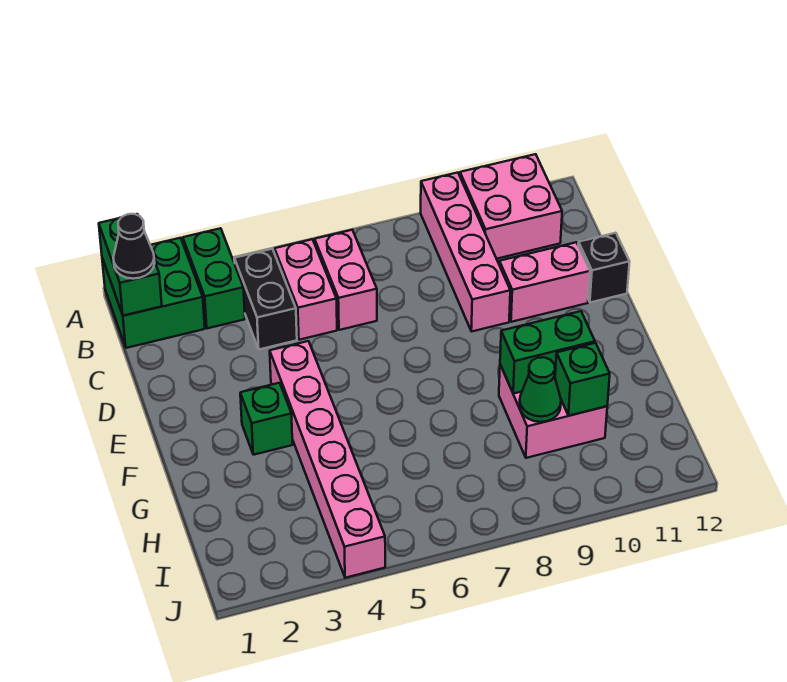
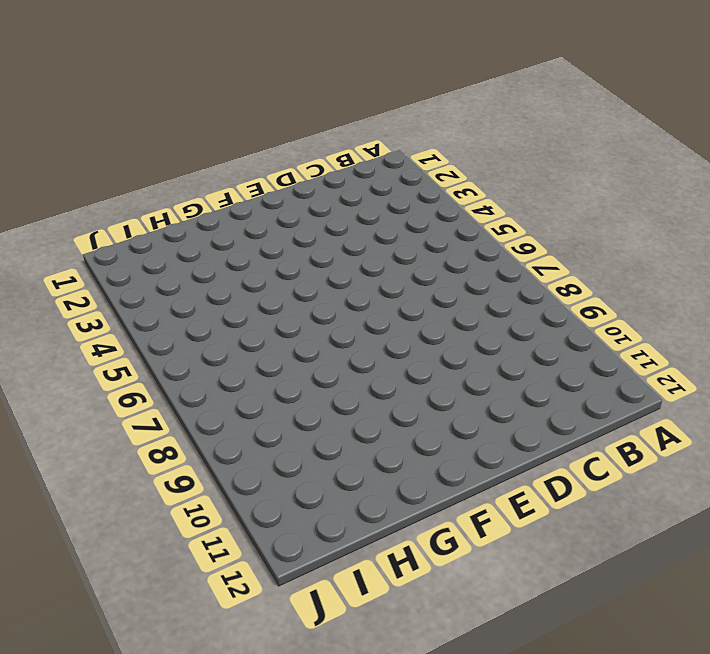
none -> green brick A1:B2 level 1
none -> green brick A3:B3 level 1
none -> pink brick A9:D9 level 1

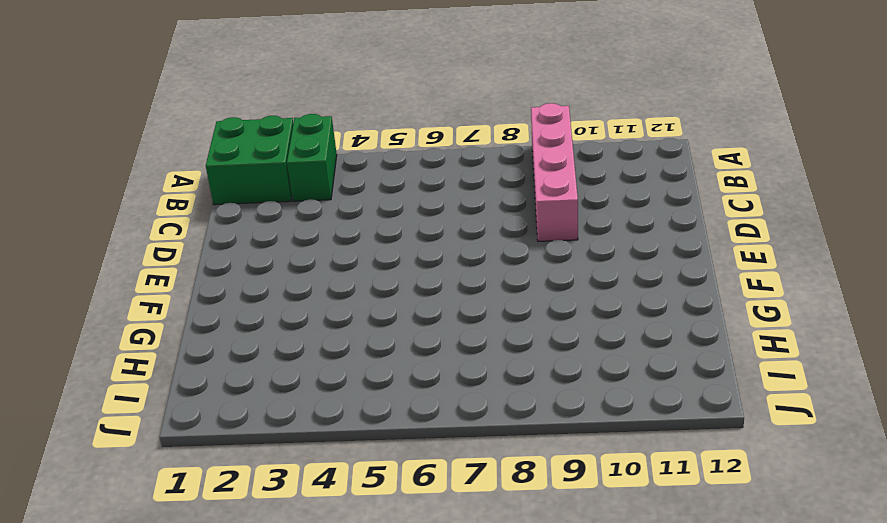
none -> pink brick A10:B11 level 1
none -> black brick B4:C4 level 1
none -> pink brick B5:C5 level 1

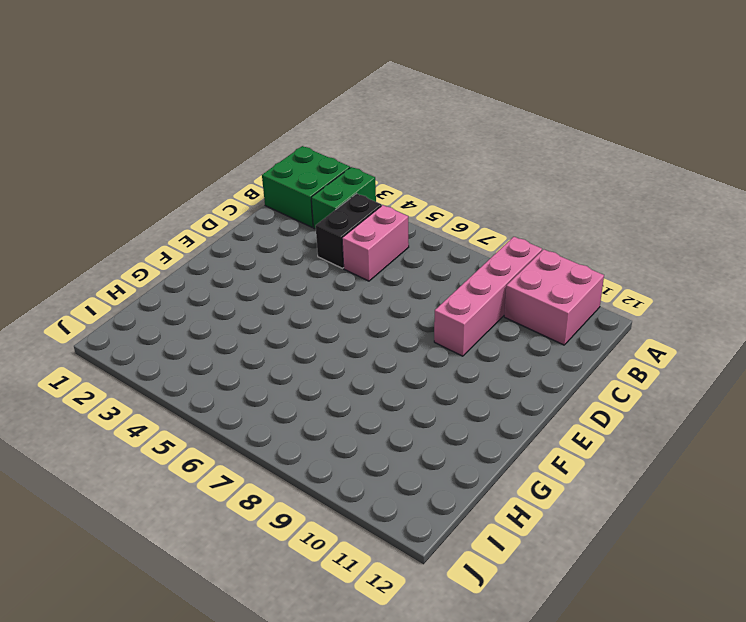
none -> pink brick B6:C6 level 1
none -> pink brick D10:D11 level 1
none -> black brick D12 level 1

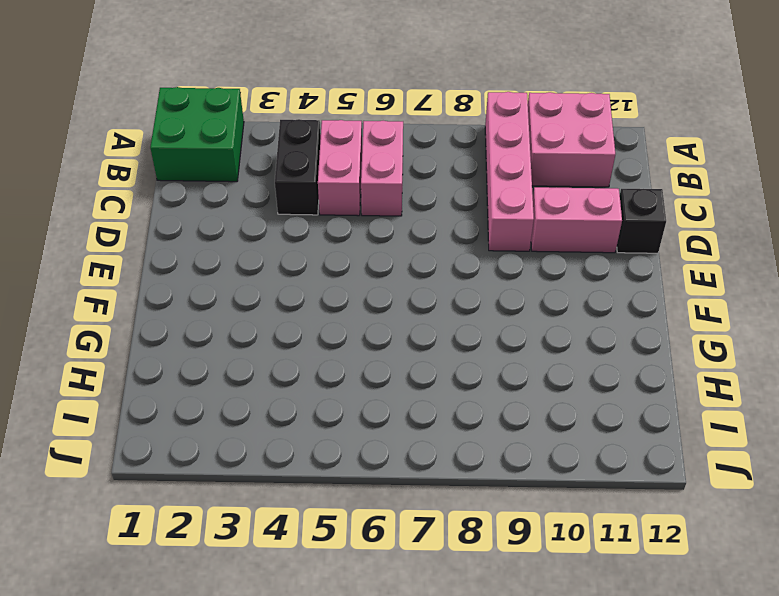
none -> green brick A3:B3 level 1
none -> pink brick E4:J4 level 1
none -> green brick F3 level 1

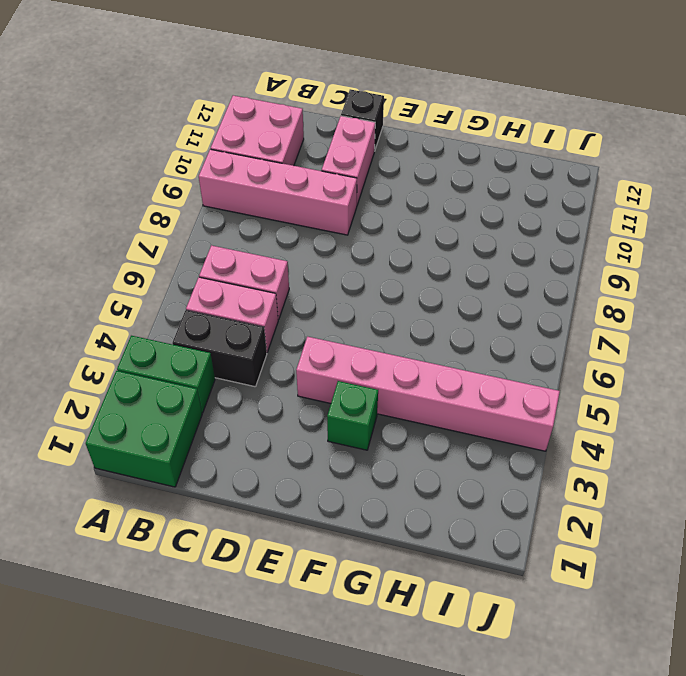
none -> pink brick G9:H10 level 1
none -> green brick A1:B1 level 2
none -> green brick G9:G10 level 2

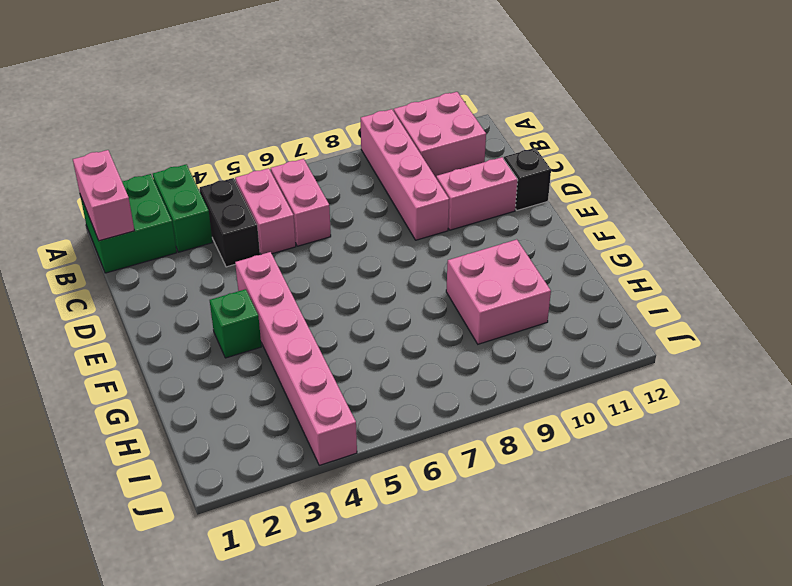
pink brick A1:B1 level 2 -> green brick A1:B1 level 2
none -> green brick G9:G10 level 2
none -> green cone H9 level 2
none -> green brick H10 level 2

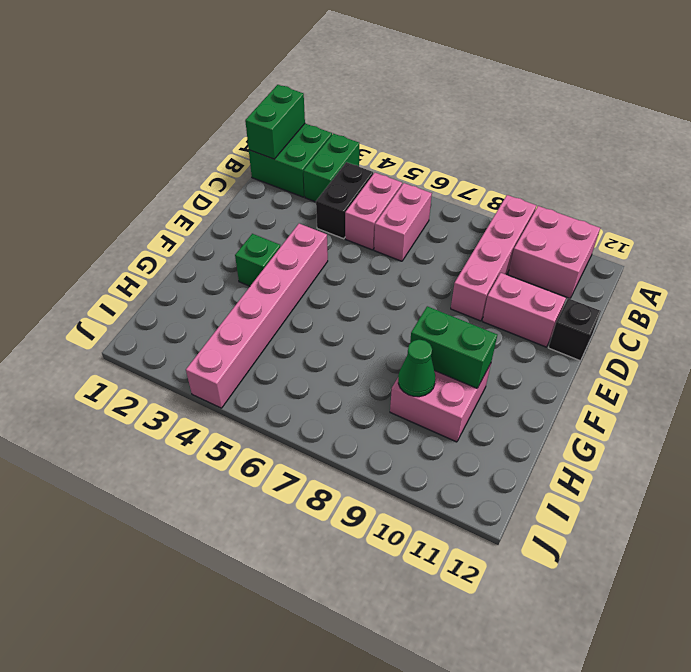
none -> green brick H10 level 2
none -> black cone B1 level 3

